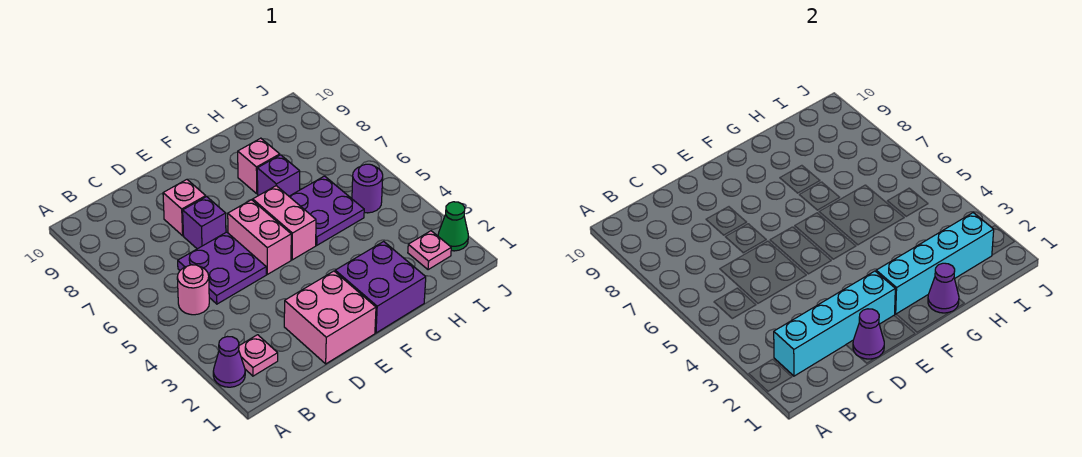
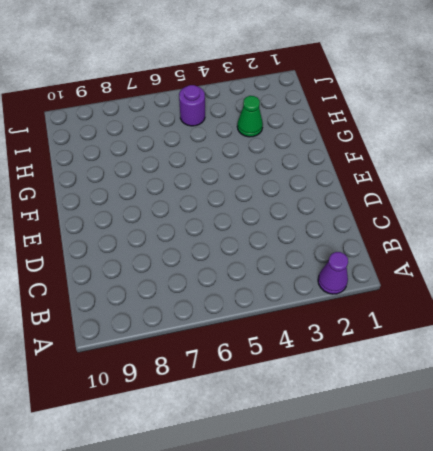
green cone H3 level 1 -> green cone J2 level 1
none -> pink plate B2 level 1
none -> pink round brick B5 level 1
none -> purple plate C5:D6 level 1

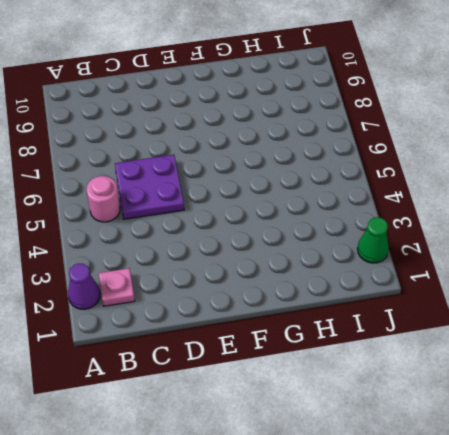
none -> pink brick D1:E2 level 1
none -> purple brick D7 level 1
none -> pink brick D8 level 1

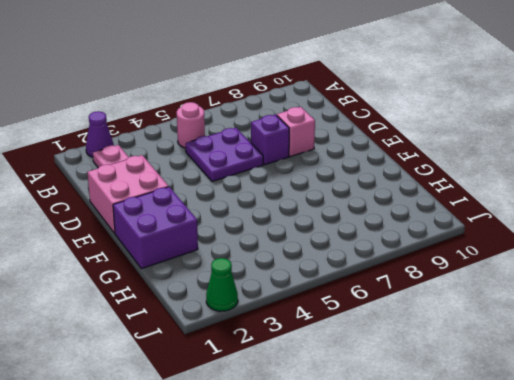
none -> pink brick E5:E6 level 1
none -> pink brick F5:F6 level 1
none -> purple plate G5:H6 level 1

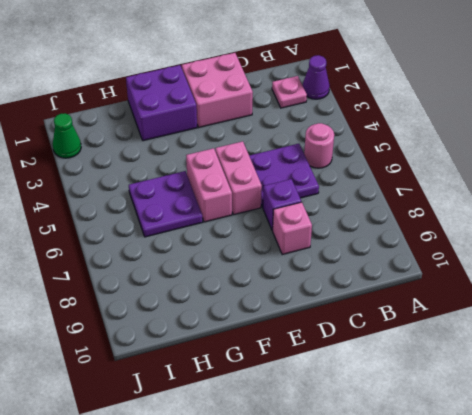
none -> purple brick G7 level 1
none -> pink brick G8 level 1
none -> pink plate I2 level 1

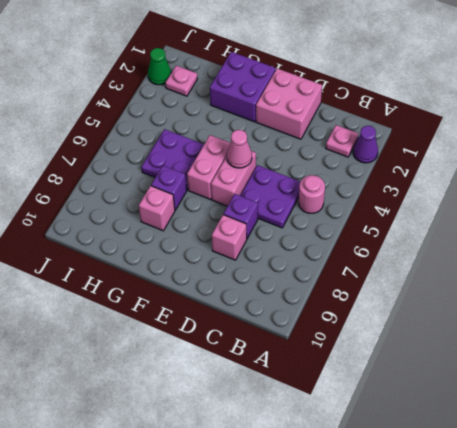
pink cone E5 level 2 -> none
none -> purple round brick I5 level 1
none -> cyan brick B2:E2 level 2
none -> purple cone D1 level 2

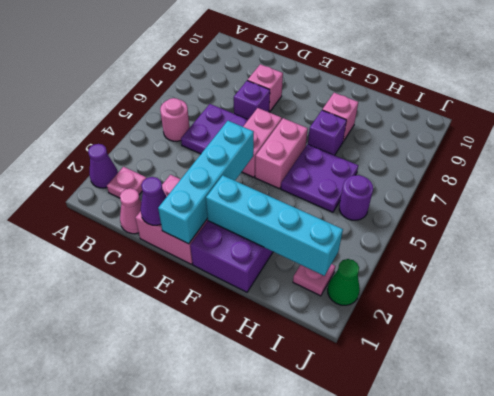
pink cone C1 level 1 -> none
cyan brick E1:E4 level 2 -> cyan brick B2:E2 level 2
none -> purple cone G1 level 2

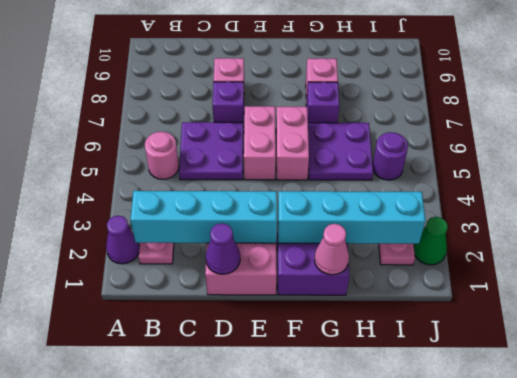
pink cone G1 level 2 -> purple cone G1 level 2

